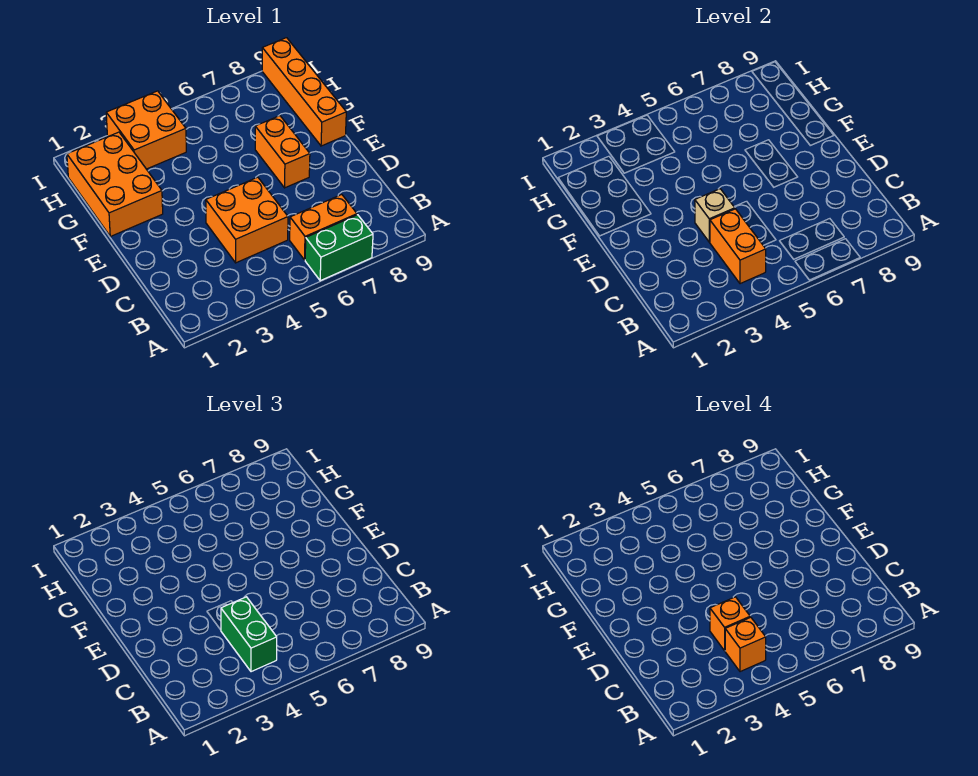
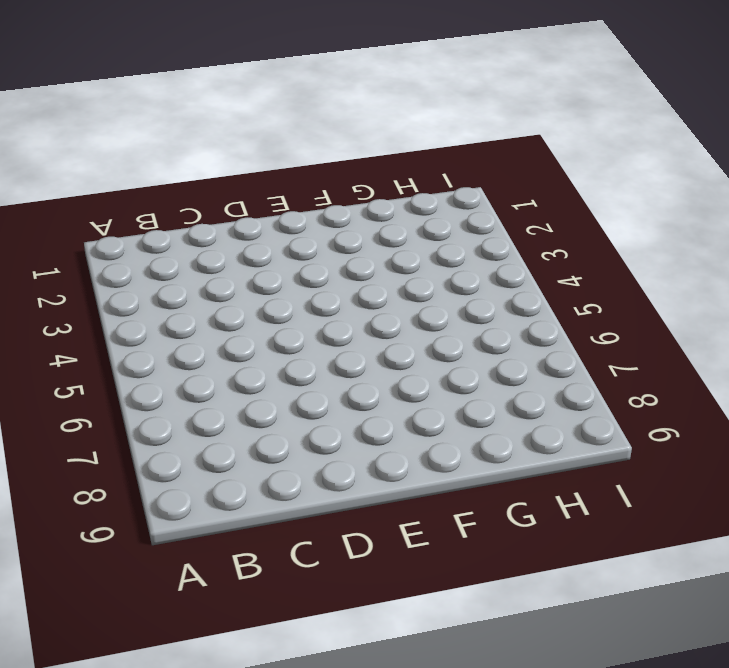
none -> green brick A6:A7 level 1
none -> orange brick B6:B7 level 1
none -> orange brick C4:D5 level 1

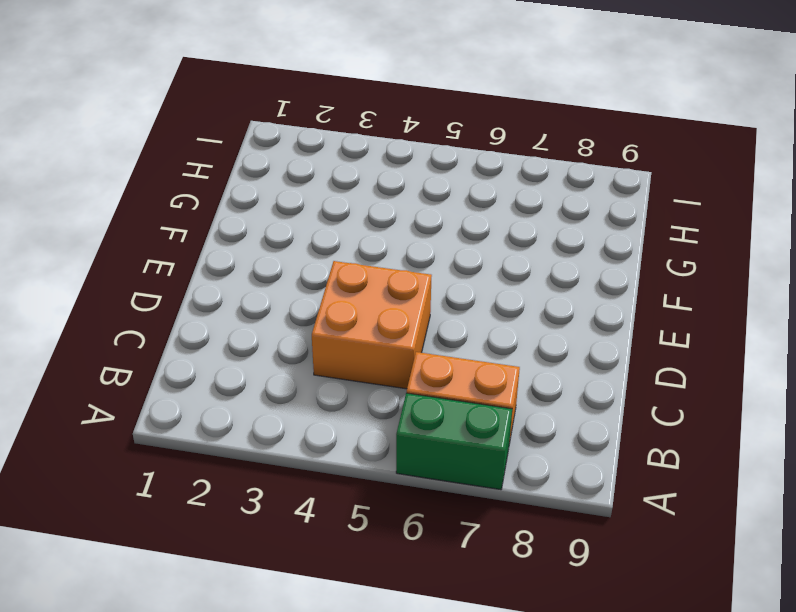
none -> orange brick E7:F7 level 1
none -> orange brick F1:H2 level 1
none -> orange brick F9:I9 level 1

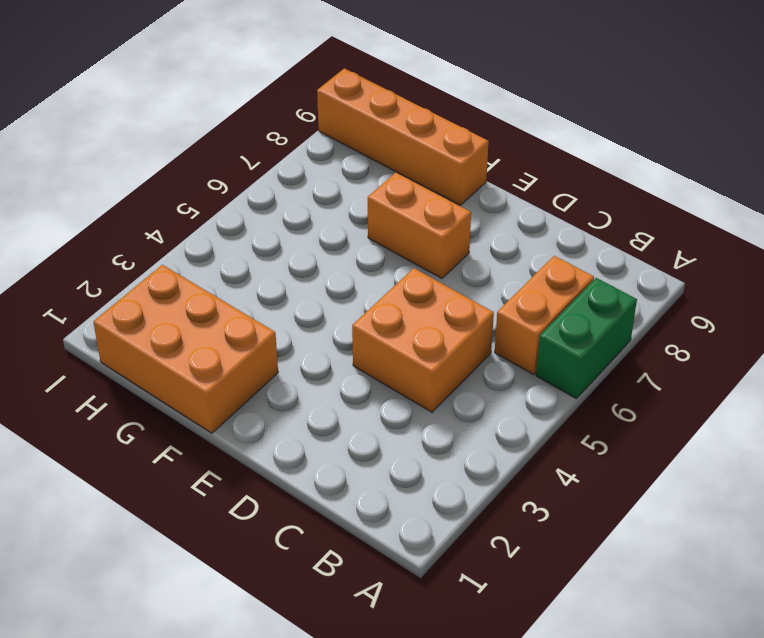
none -> orange brick H3:I4 level 1
none -> orange brick B4:C4 level 2
none -> tan brick D4 level 2

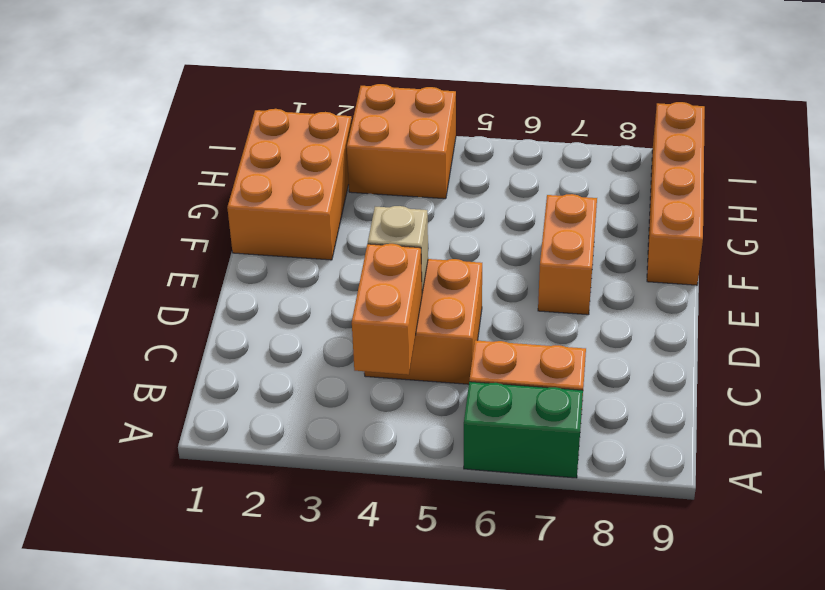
none -> green brick B4:C4 level 3
none -> orange brick B4 level 4
none -> orange brick C4 level 4

